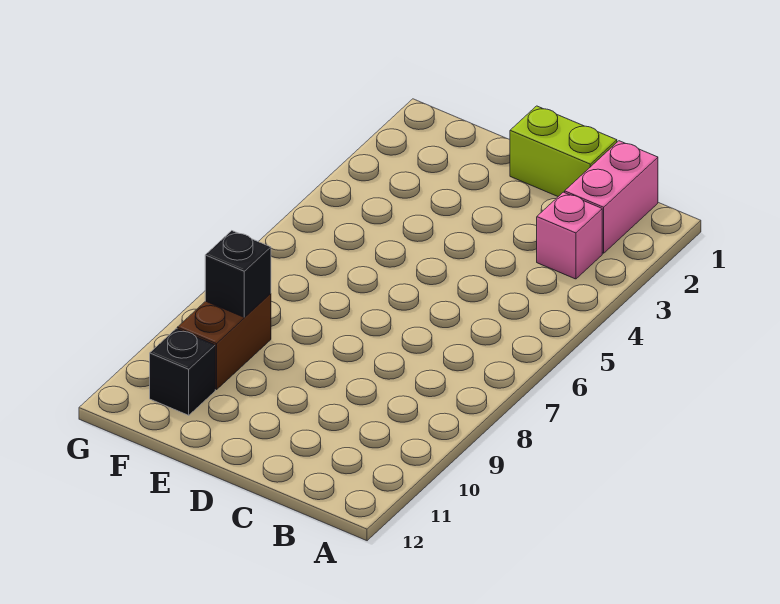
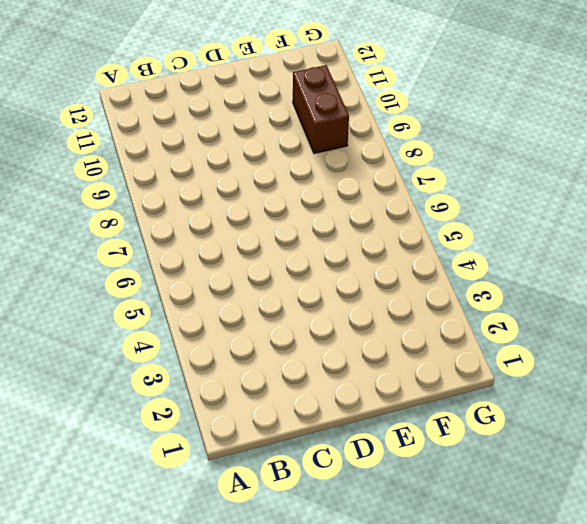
none -> pink brick B1:B2 level 1
none -> pink brick B3 level 1

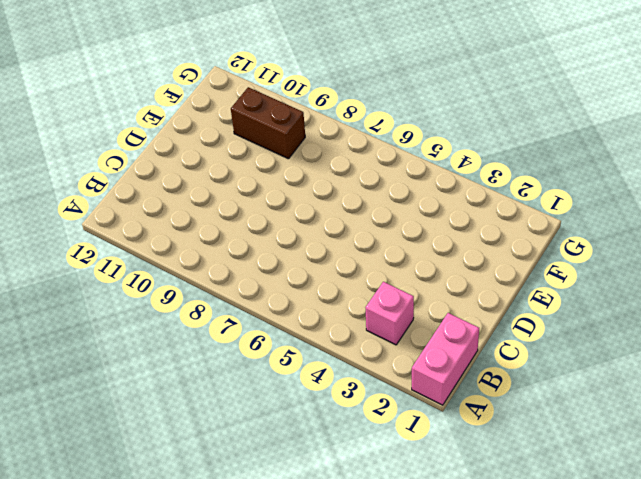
pink brick A1:B1 level 1 -> pink brick B1:B2 level 1
none -> lime brick C1:D1 level 1
none -> black brick F11 level 1

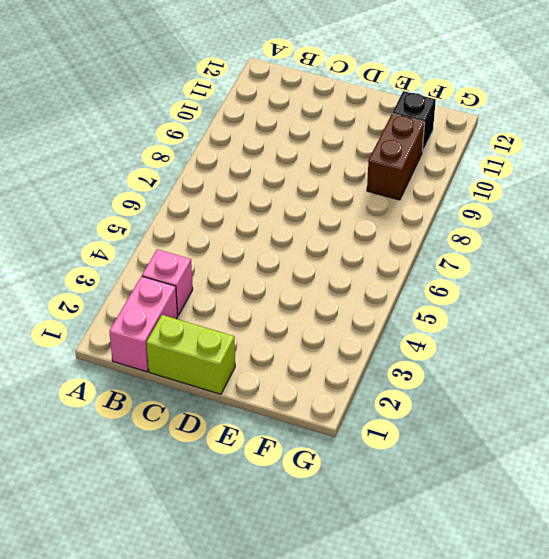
none -> black brick F9 level 2

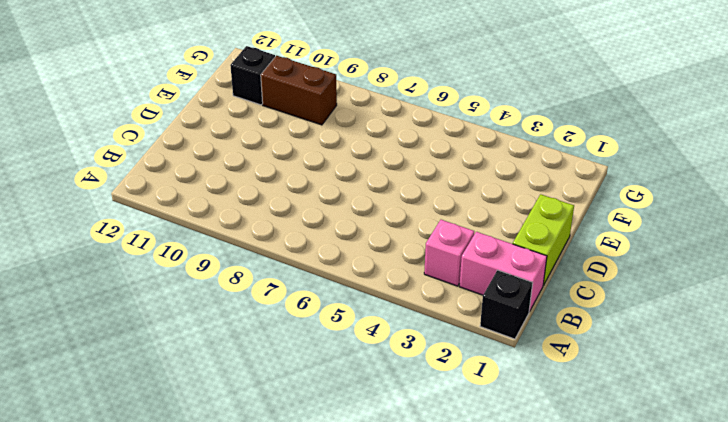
black brick A1 level 1 -> black brick F9 level 2

